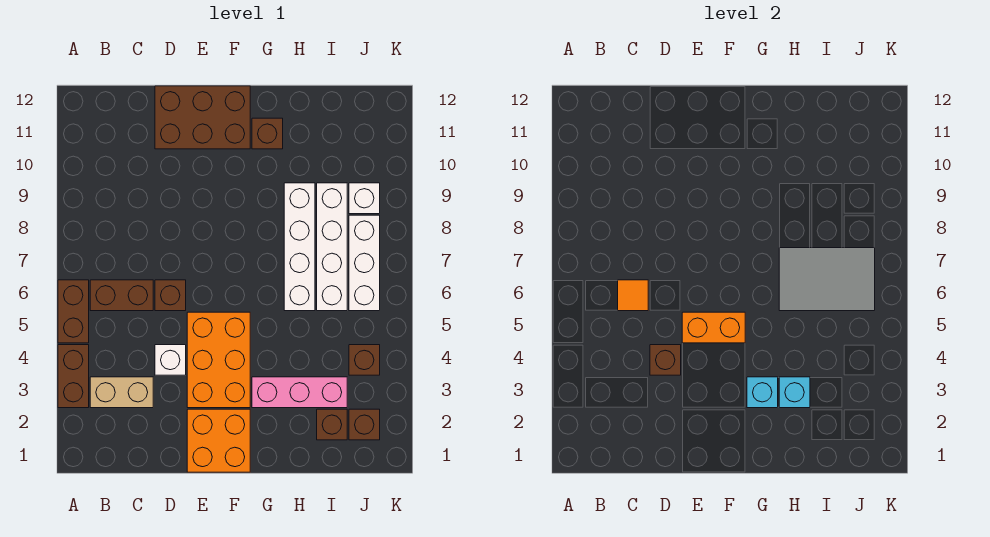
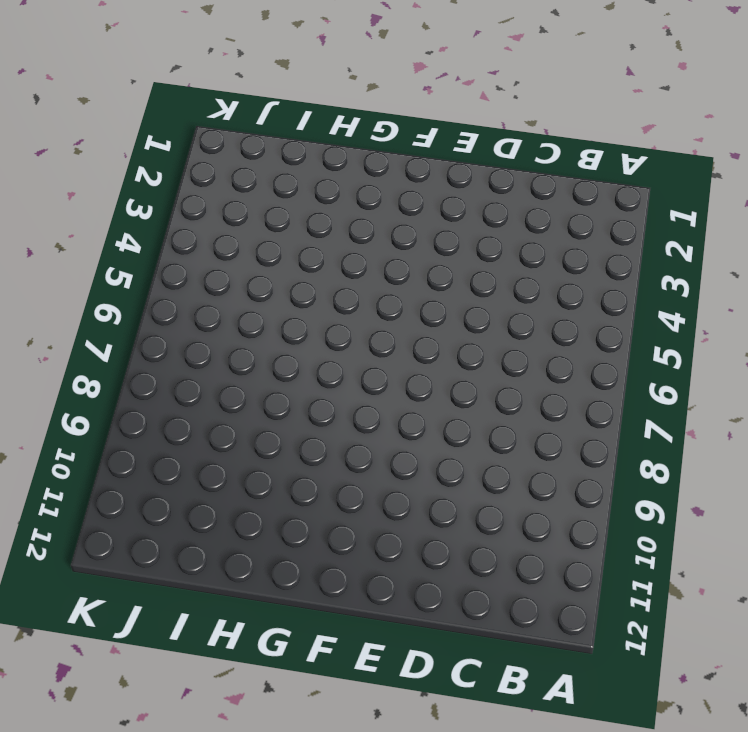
none -> brown brick A3:A4 level 1
none -> brown brick A5:A6 level 1
none -> tan brick B3:C3 level 1

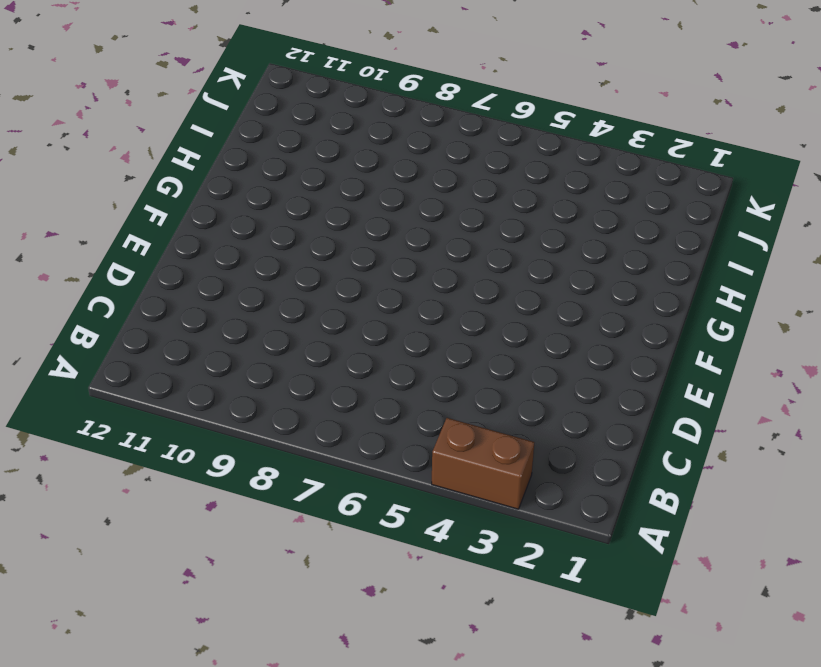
none -> brown brick A5:A6 level 1
none -> tan brick B3:C3 level 1
none -> brown brick B6:C6 level 1

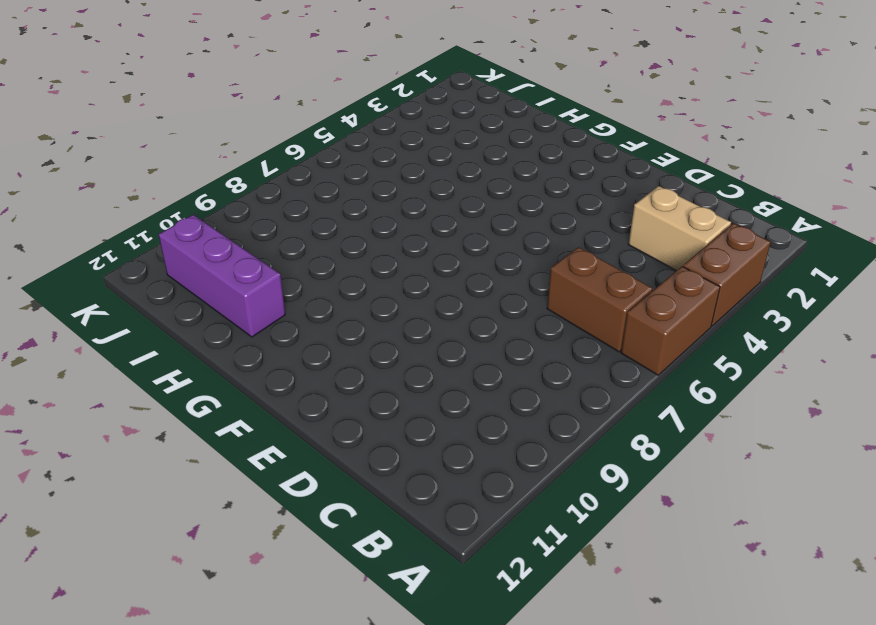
purple brick H11:J11 level 1 -> none
none -> white brick D4 level 1
none -> brown brick D6 level 1
none -> brown brick D11:F12 level 1

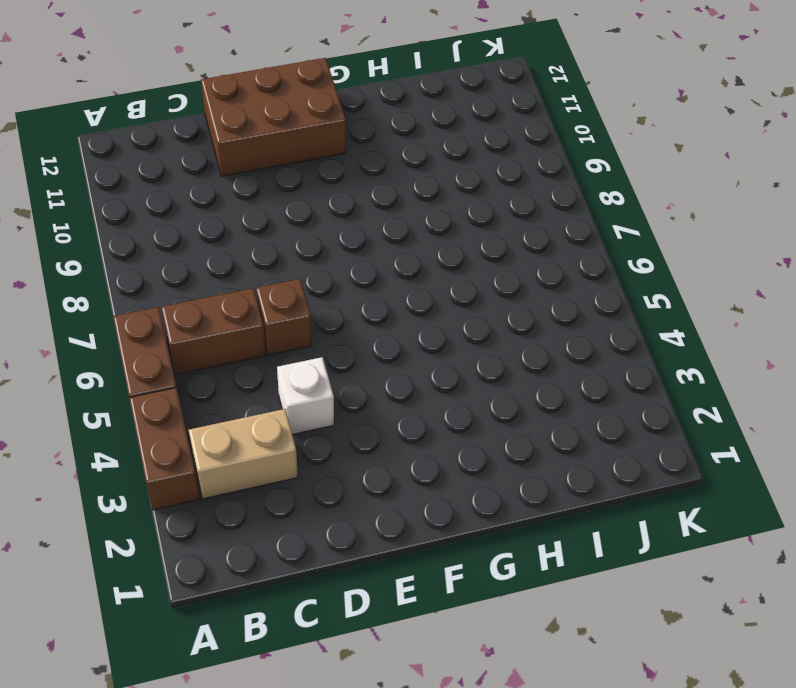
none -> orange brick E1:F2 level 1
none -> orange brick E3:F5 level 1
none -> pink brick G3:I3 level 1

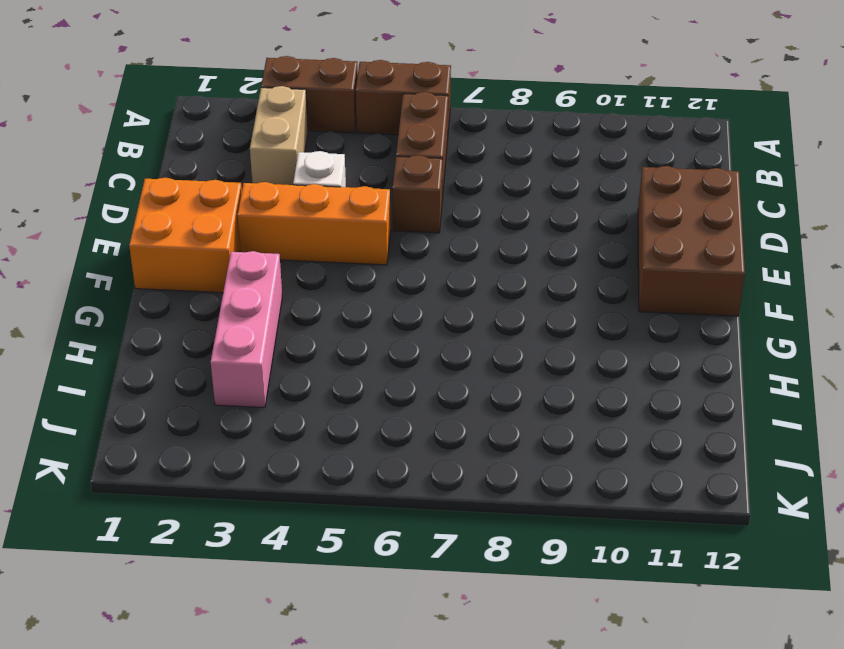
orange brick E3:E5 level 1 -> orange brick E3:F5 level 1
none -> brown brick G11 level 1
none -> white brick H6:H9 level 1
none -> brown brick I2 level 1

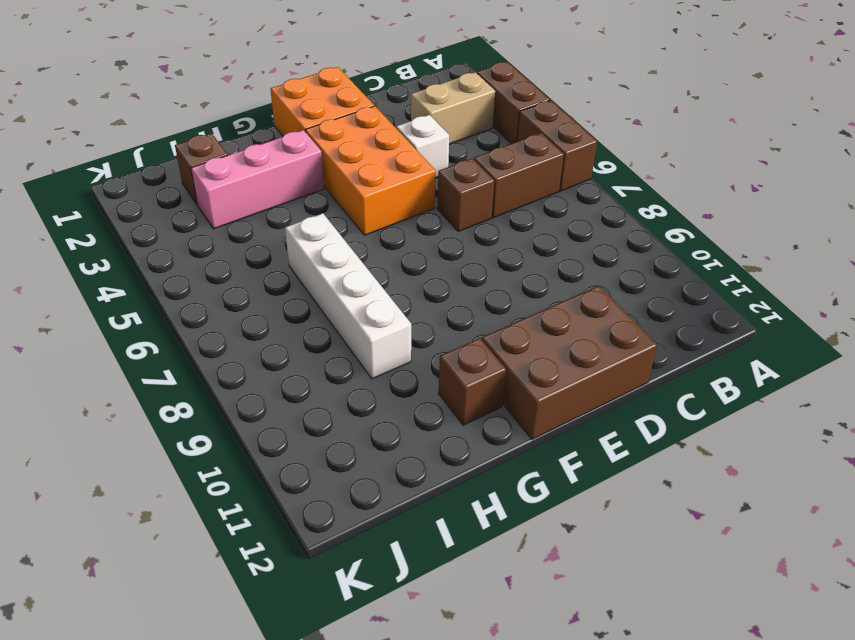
none -> white brick I6:I9 level 1
none -> brown brick J2 level 1
none -> brown brick J4 level 1

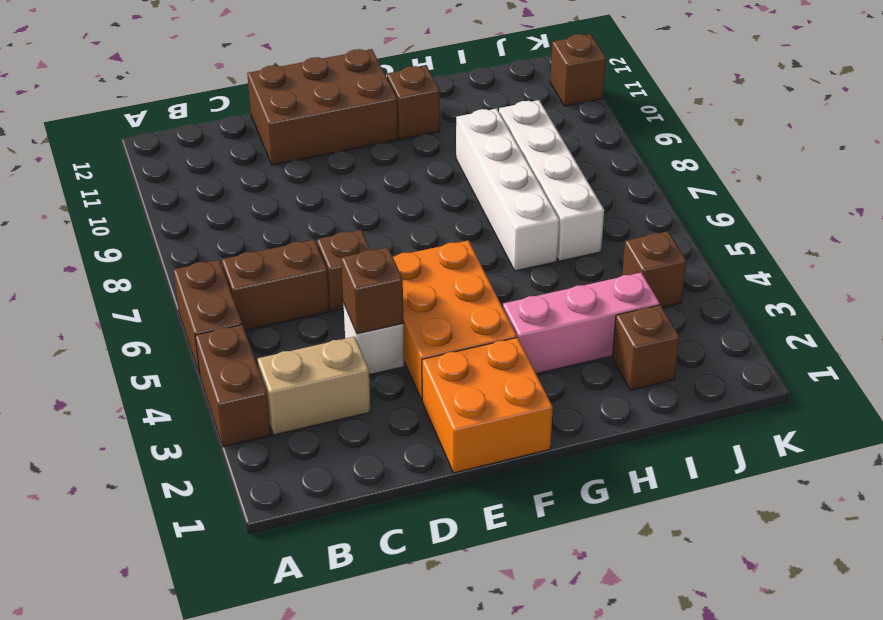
brown brick K11 level 1 -> brown brick J2 level 1
none -> white brick J6:J8 level 1
none -> white brick J9 level 1
none -> orange tile C6 level 2

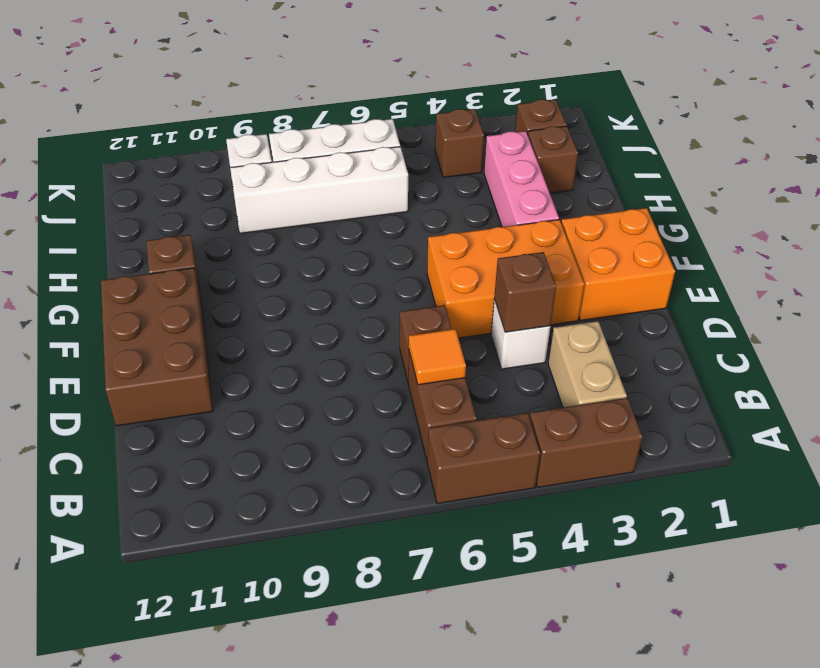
none -> white brick H6:H9 level 1
none -> orange brick E5:F5 level 2
none -> cyan brick G3 level 2

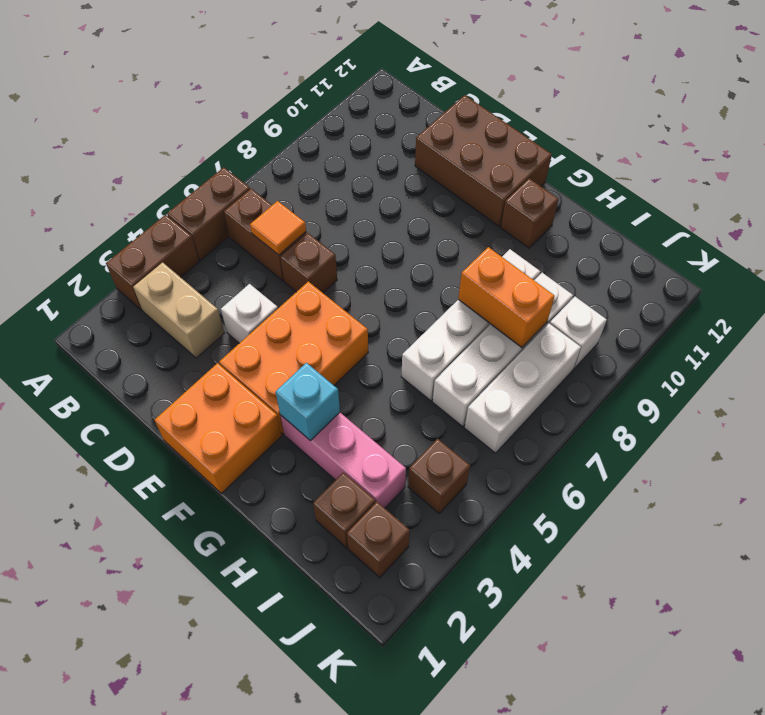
orange brick H8:I8 level 2 -> orange brick E5:F5 level 2
none -> brown brick D4 level 2
none -> cyan brick H3 level 2
none -> grey tile H6:J7 level 2

